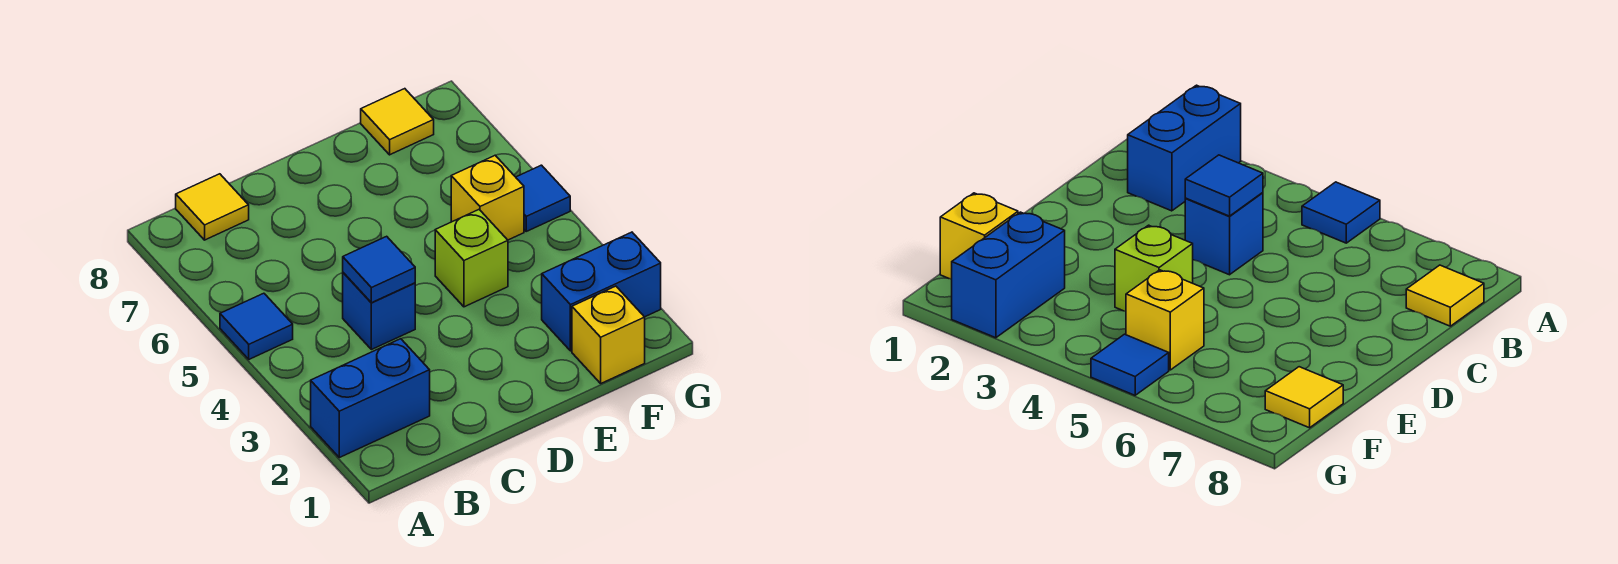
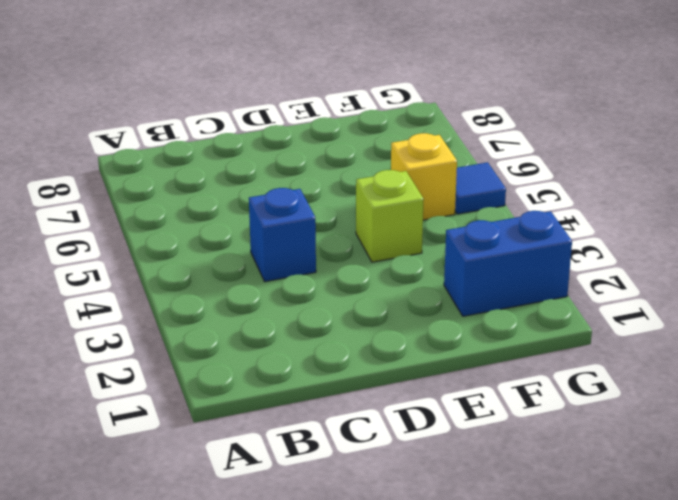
none -> blue brick A2:B2 level 1
none -> blue tile A5 level 1

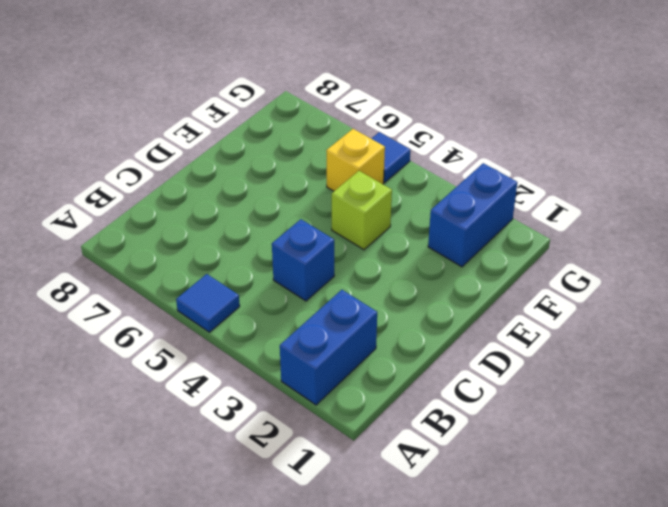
none -> yellow tile B8 level 1
none -> yellow brick F1 level 1

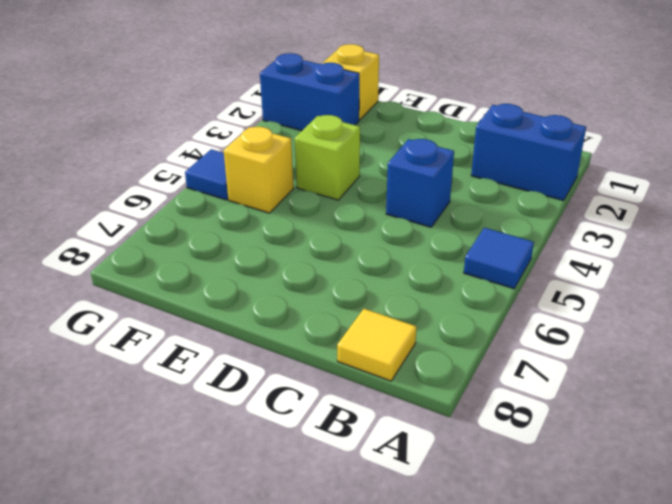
none -> yellow tile F8 level 1
none -> blue tile C4 level 2

